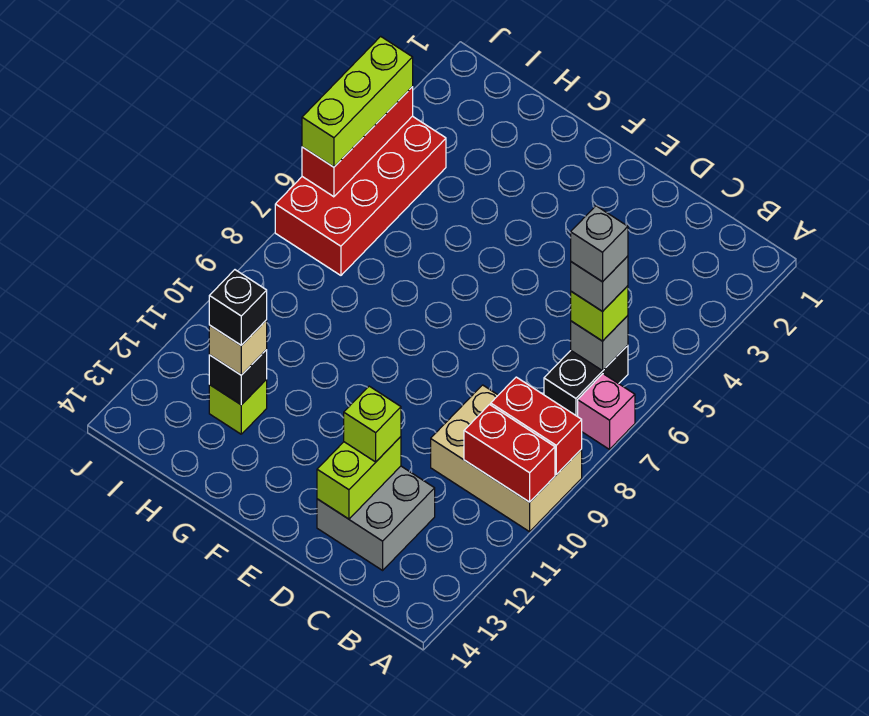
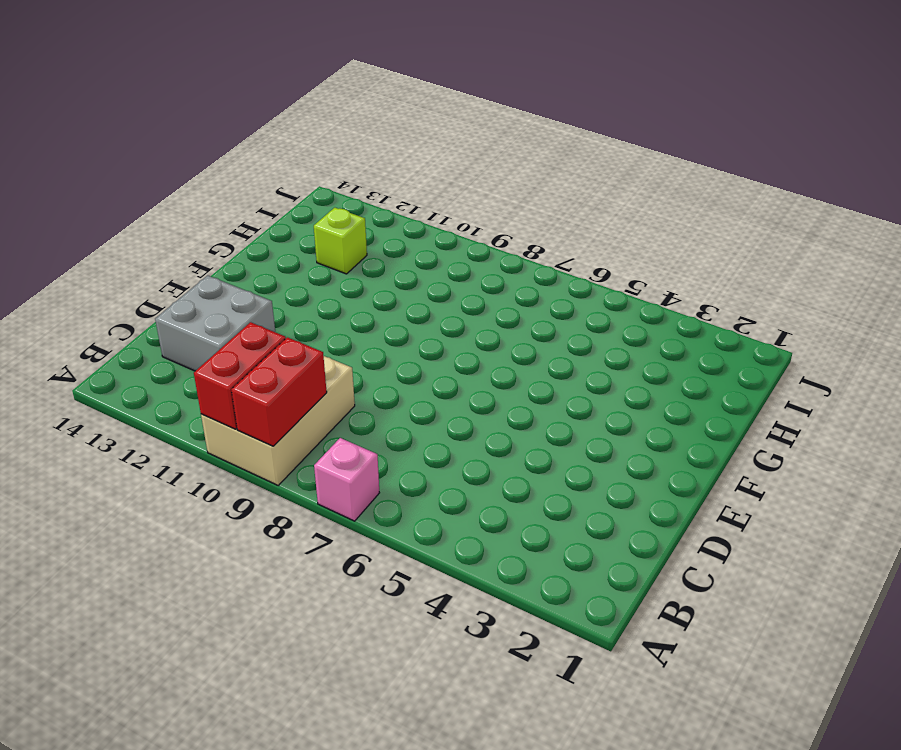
none -> black brick B6:B7 level 1
none -> red brick I4:J7 level 1
none -> grey brick B6 level 2

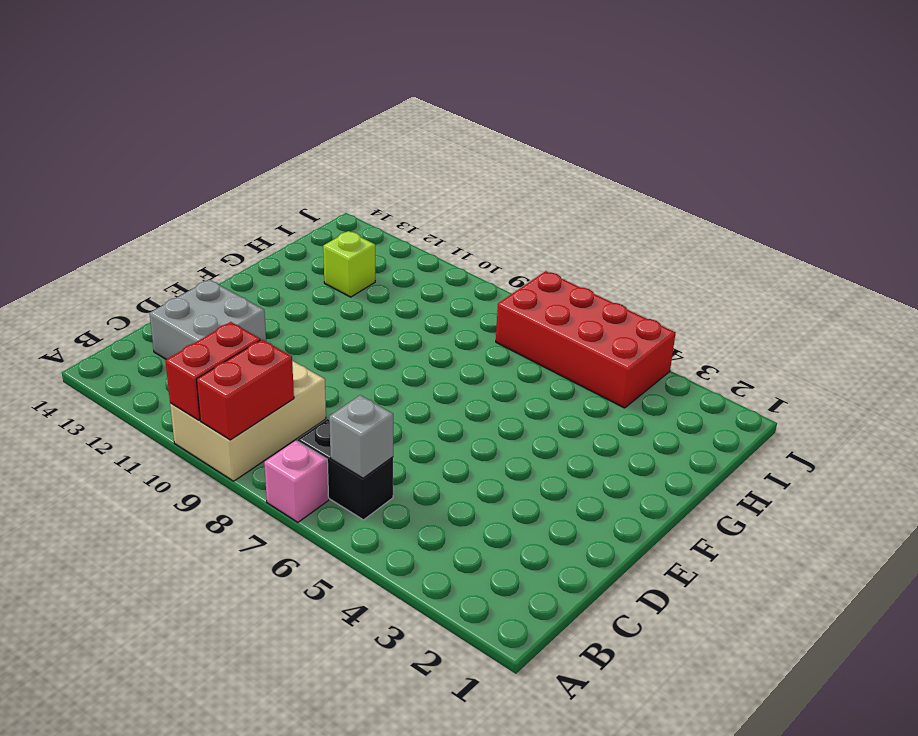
none -> lime brick D12:D13 level 2
none -> black brick H12 level 2
none -> red brick J4:J6 level 2

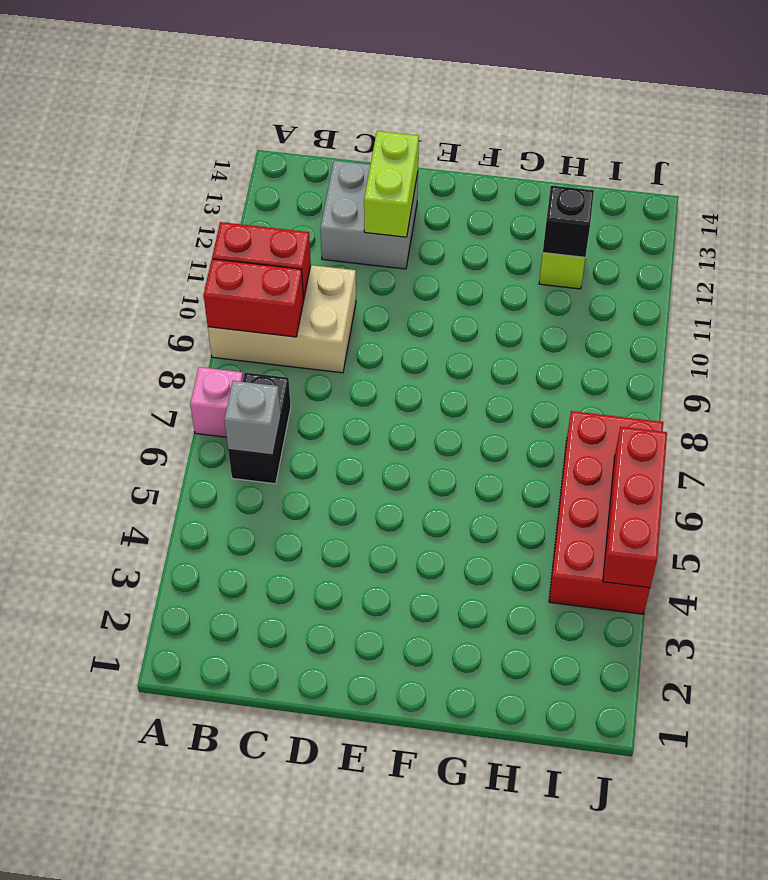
none -> lime brick B6 level 3
none -> lime brick D12 level 3
none -> tan brick H12 level 3

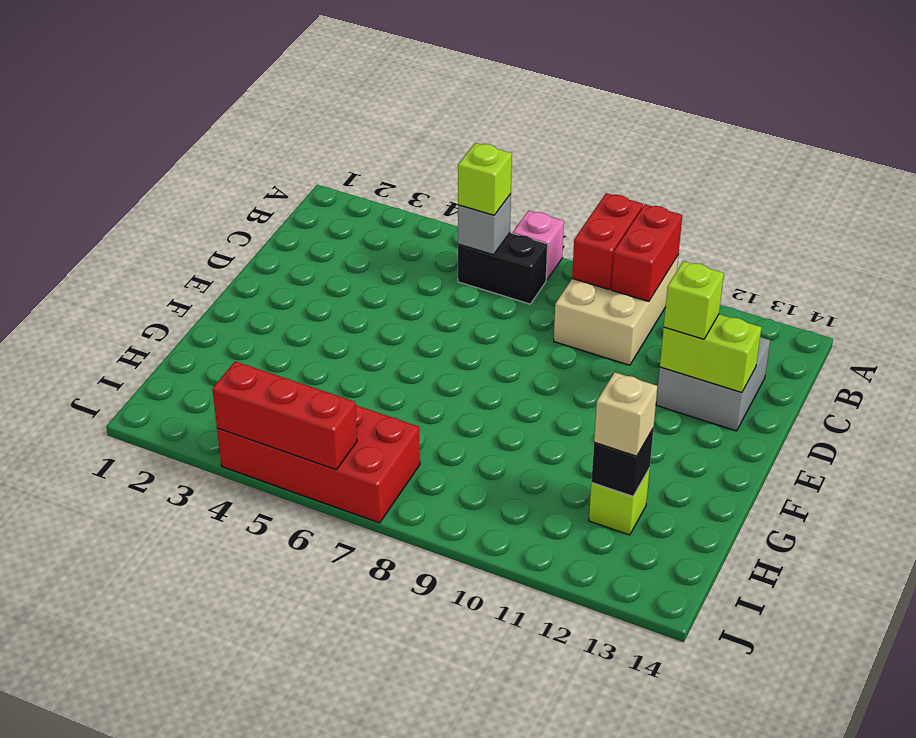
none -> lime brick J4:J6 level 3
none -> grey brick B6 level 4
none -> black brick H12 level 4

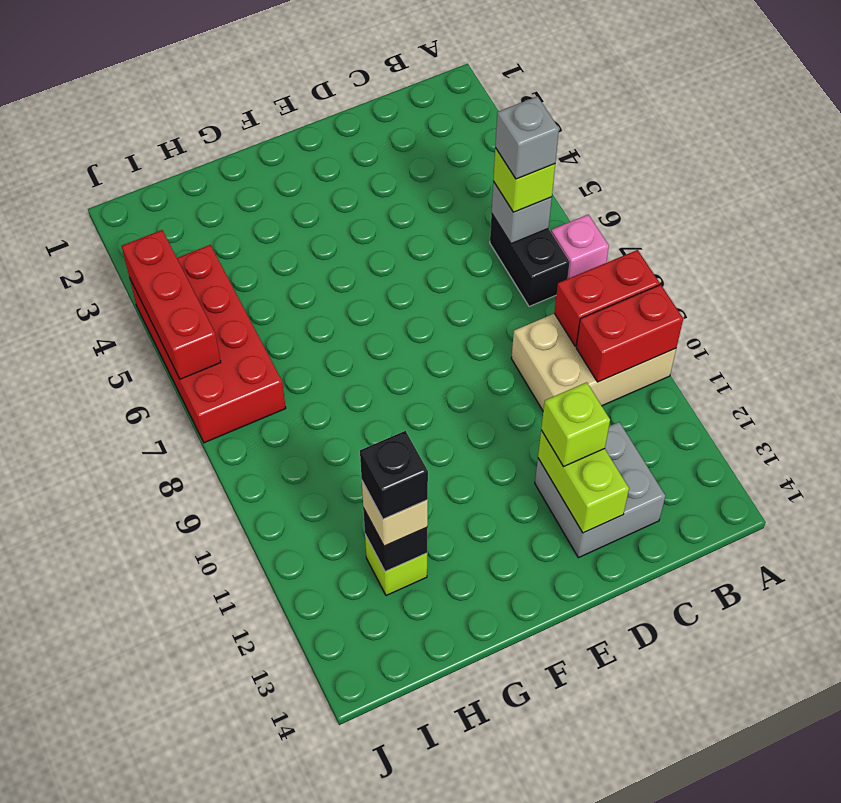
none -> lime brick J4:J6 level 3
none -> grey brick B6 level 5

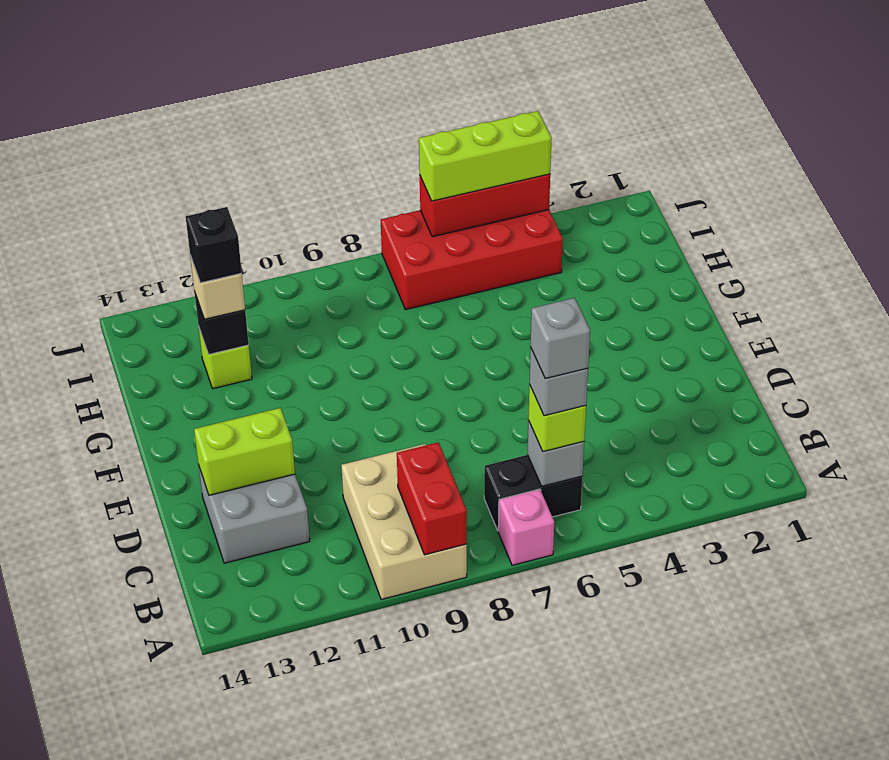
none -> red brick A10:B10 level 2
none -> lime brick D12 level 3

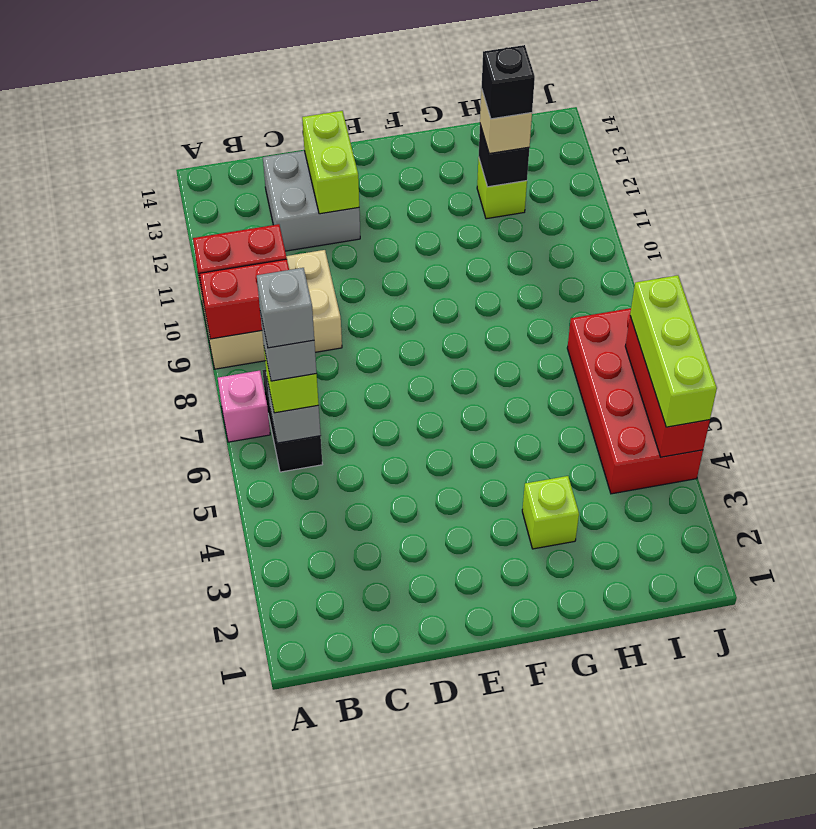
lime brick G3 level 1 -> lime brick D12 level 3

